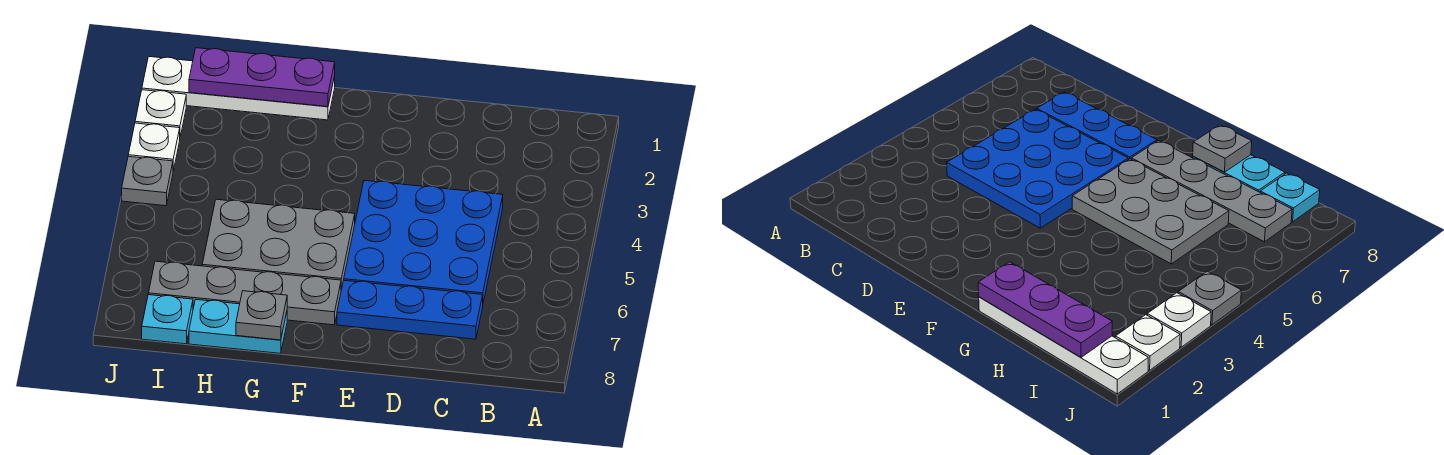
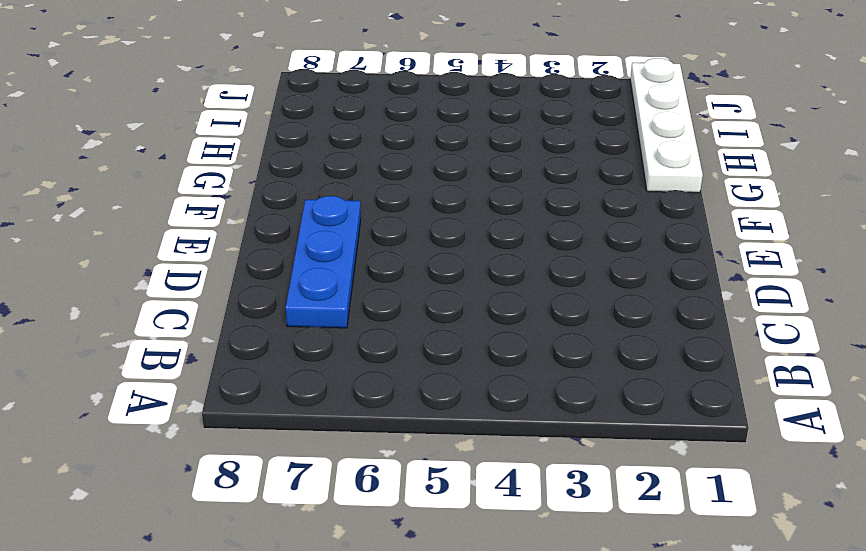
none -> blue plate C4:E6 level 1
none -> grey plate F5:H6 level 1
none -> grey plate F7:I7 level 1

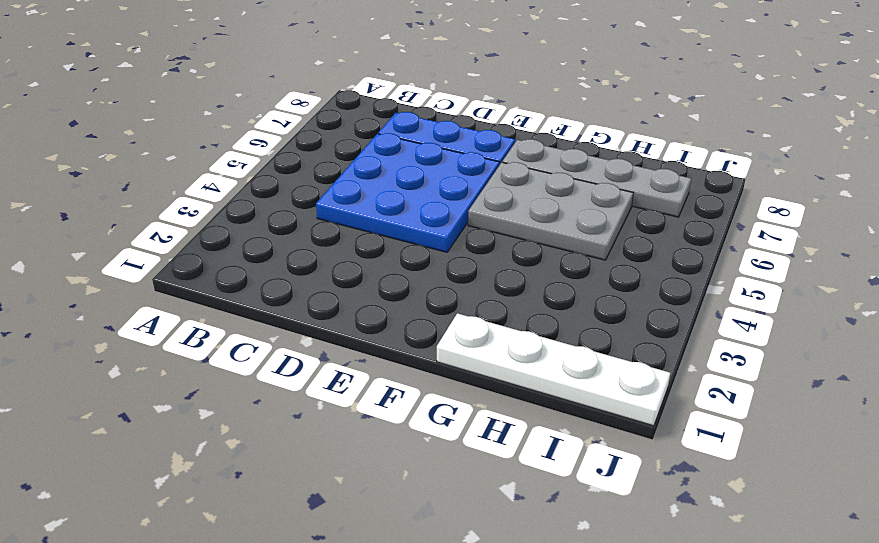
none -> cyan plate G8:H8 level 1
none -> cyan plate I8 level 1
none -> white plate J2 level 1

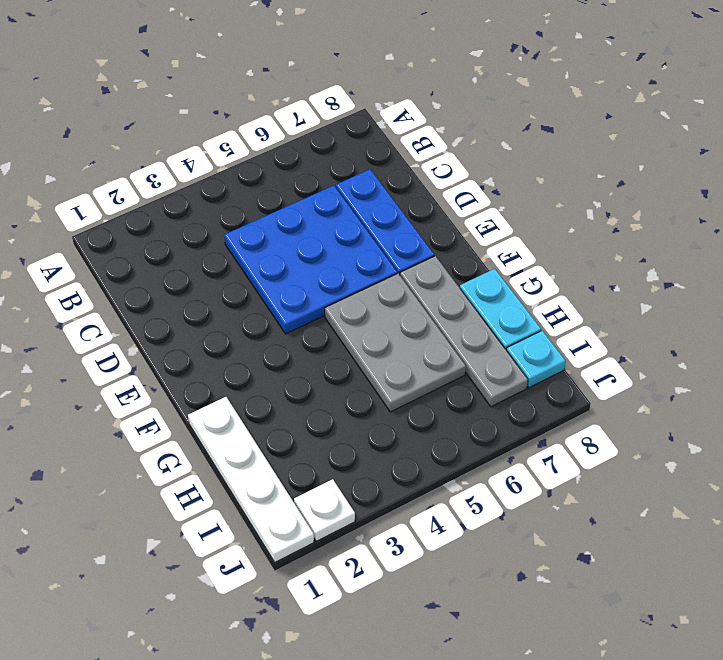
none -> white plate J3 level 1
none -> grey plate J4 level 1
none -> purple plate G1:I1 level 2

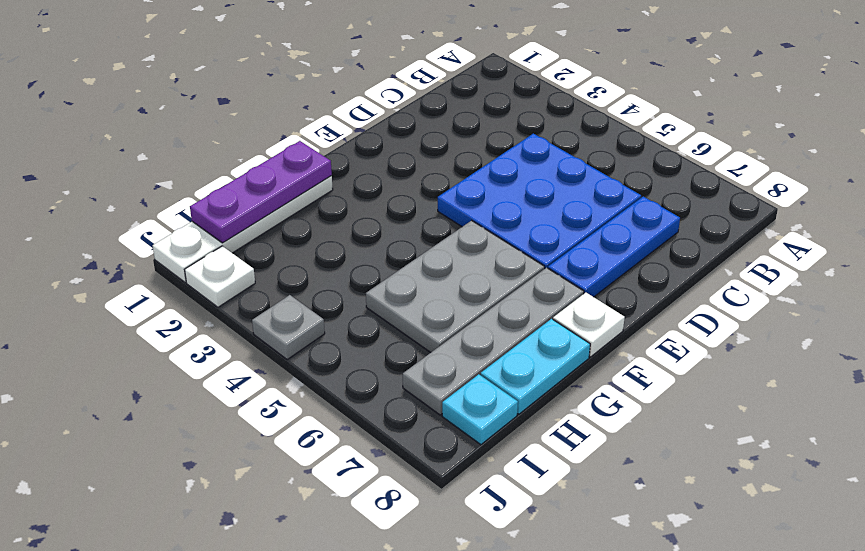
white plate F8 level 1 -> white plate J3 level 1
none -> grey plate G8 level 2

